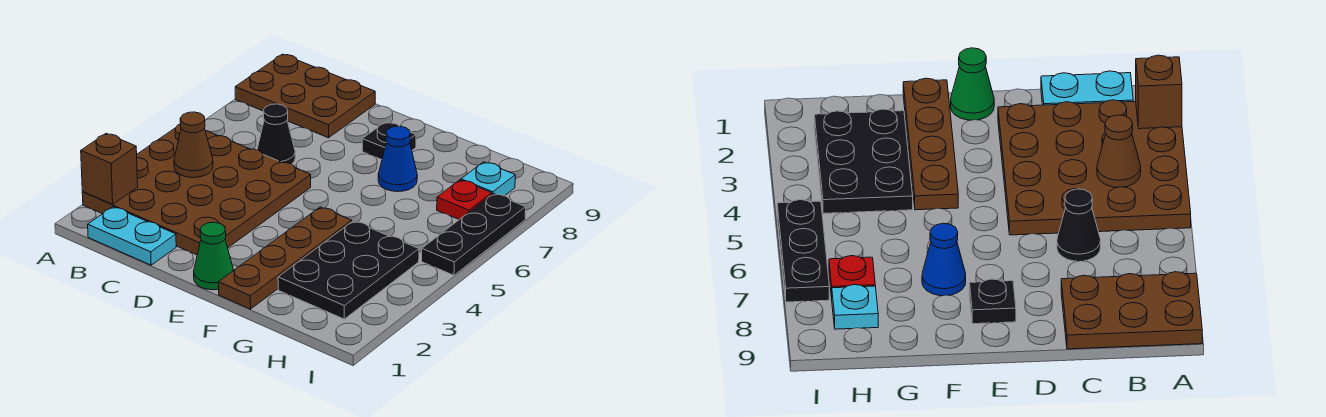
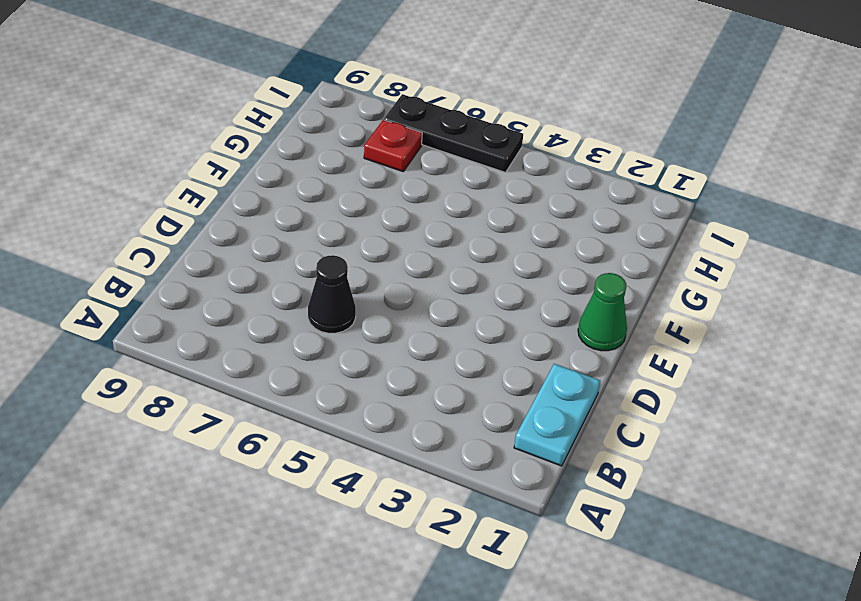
none -> brown plate A2:D5 level 1
none -> brown plate A8:C9 level 1
none -> black plate E8 level 1

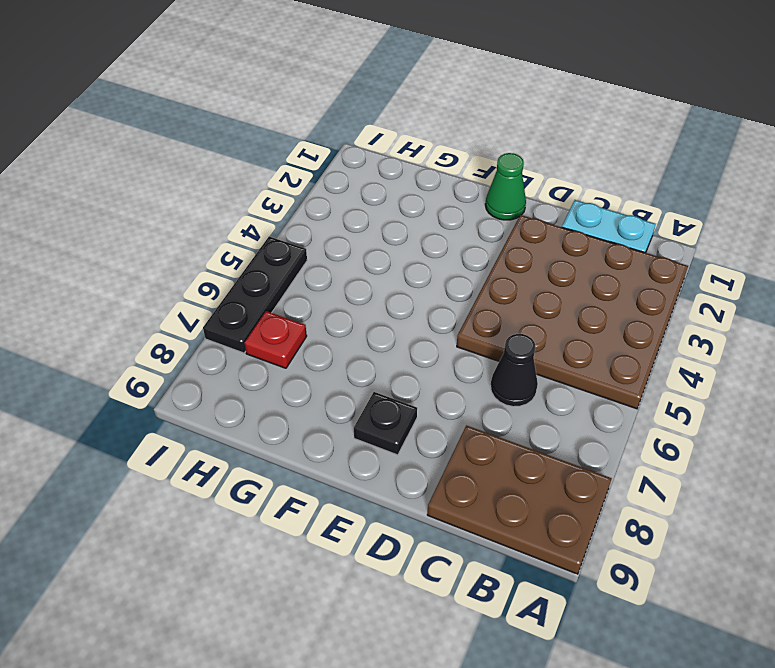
none -> brown plate F1:F4 level 1
none -> blue cone F7 level 1
none -> black plate G2:H4 level 1

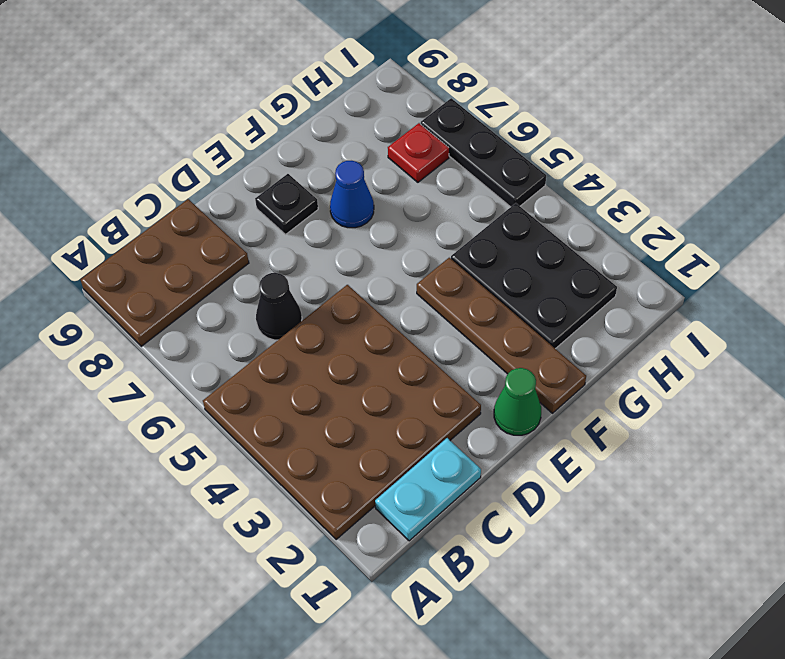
none -> cyan plate H8 level 1
none -> brown brick A2 level 2
none -> brown cone B4 level 2

